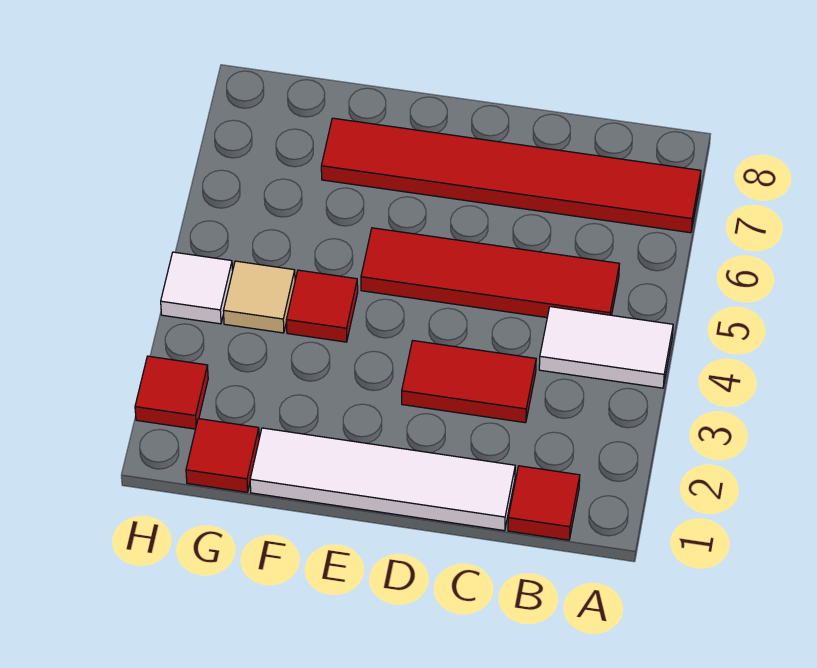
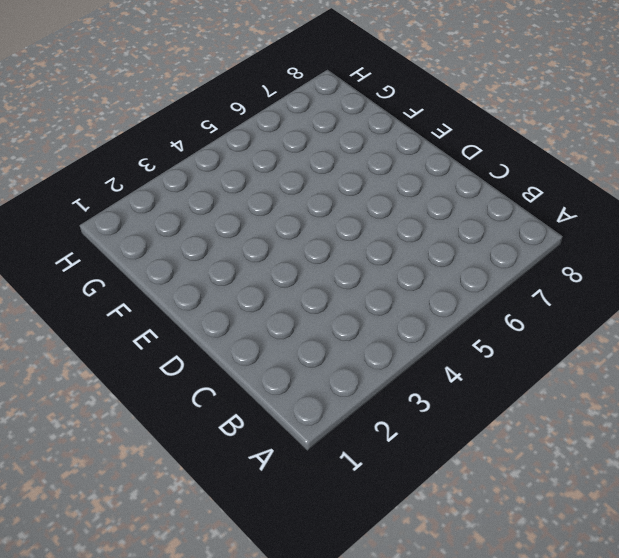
none -> white tile A4:B4 level 1
none -> red tile A7:F7 level 1

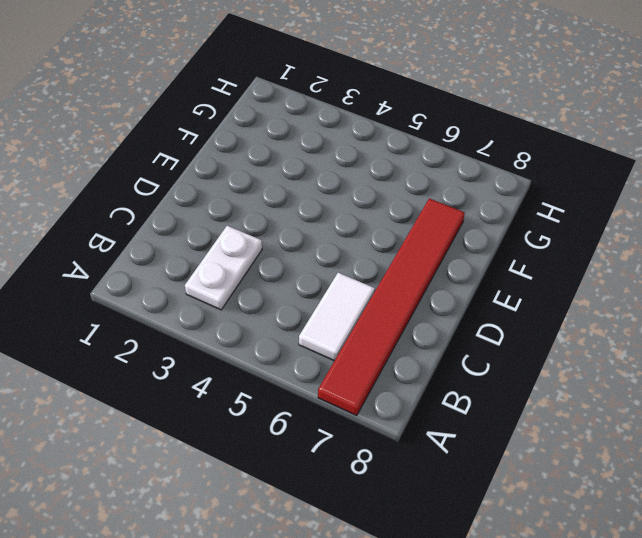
white plate B3:C3 level 1 -> red tile C3:D3 level 1
white tile B6:C6 level 1 -> white tile A4:B4 level 1
none -> red tile B1 level 1
none -> red tile B5:E5 level 1

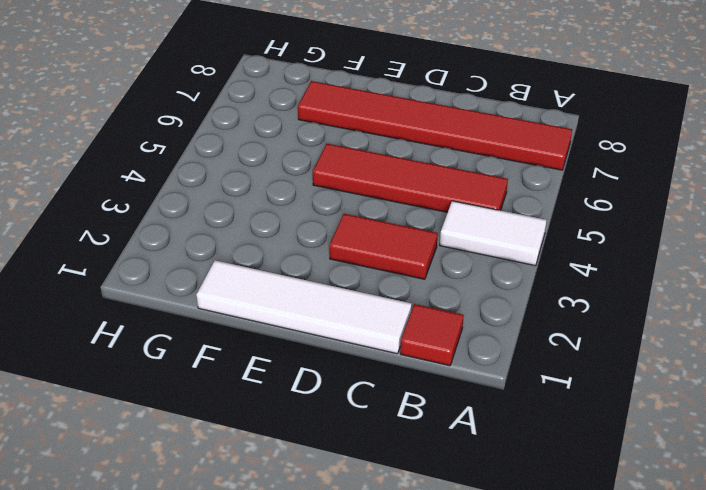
none -> red tile F4 level 1
none -> red tile G1 level 1

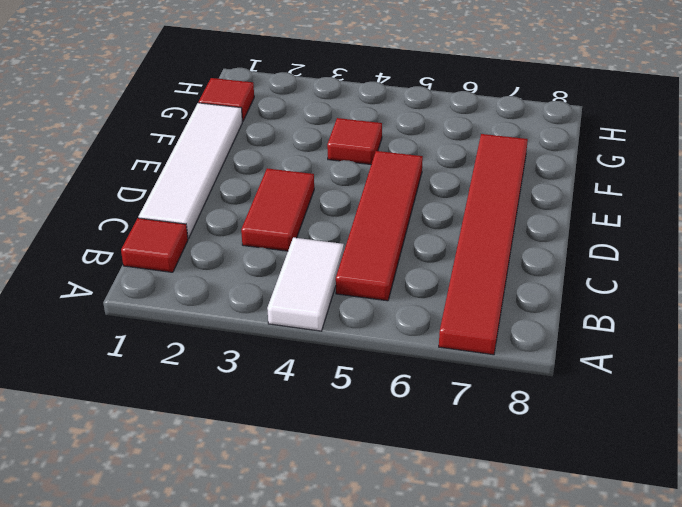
none -> tan tile G4 level 1
none -> red tile H2 level 1

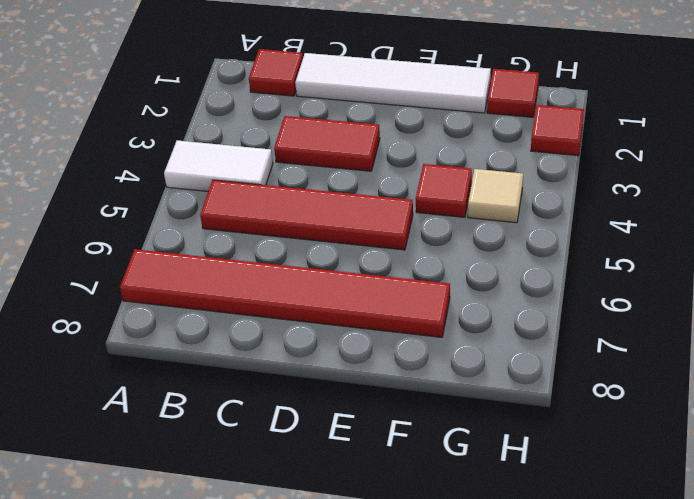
none -> white tile H4 level 1

